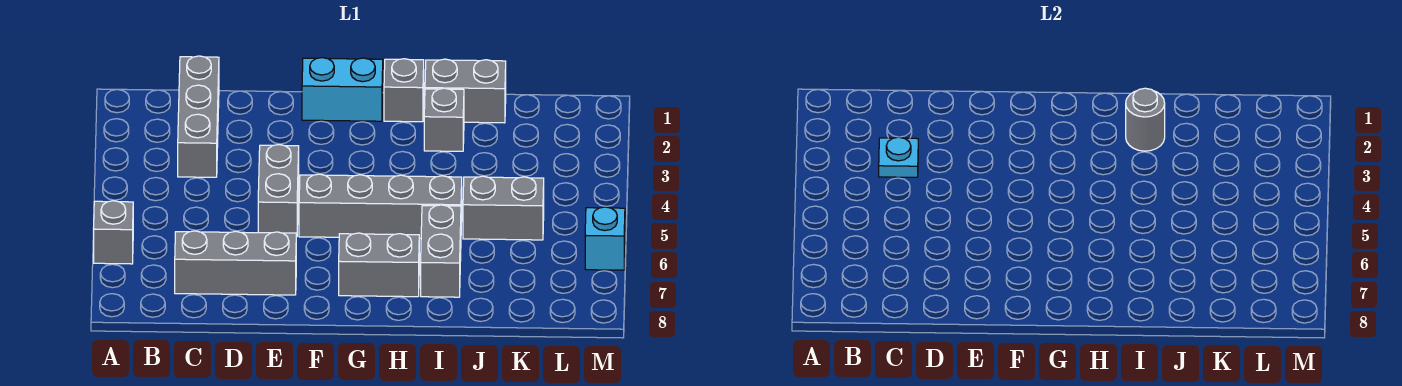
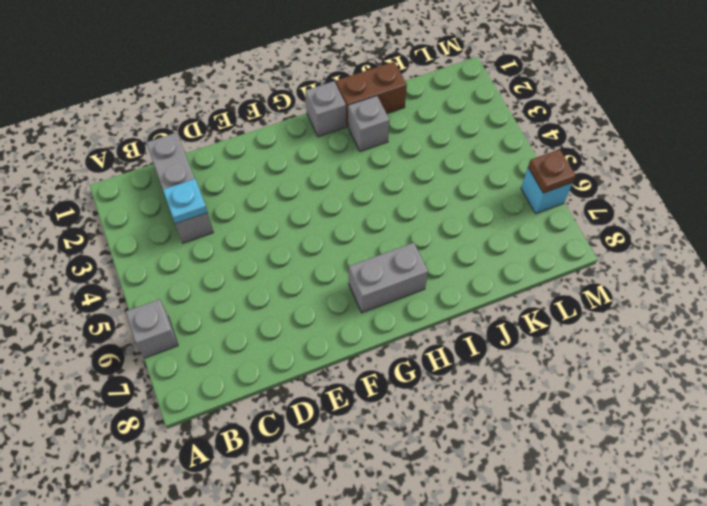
brown brick I1:J1 level 1 -> grey brick I1:J1 level 1
brown plate M6 level 2 -> none
none -> grey brick C7:E7 level 1
none -> grey brick E4:E5 level 1
none -> cyan brick F1:G1 level 1

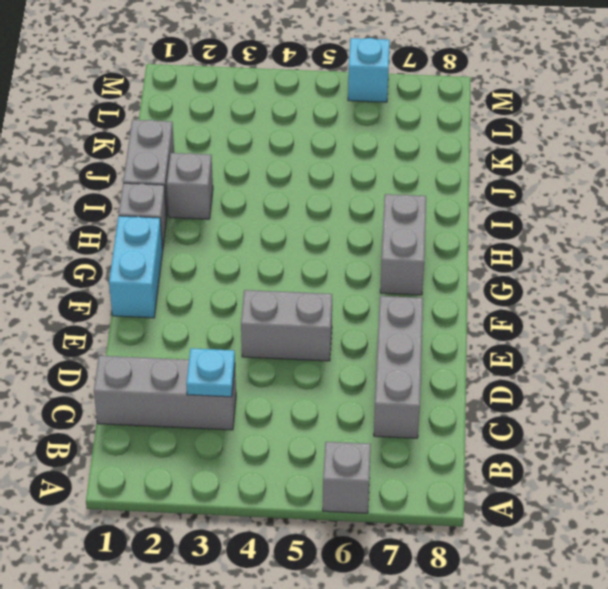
none -> grey brick F5:I5 level 1
none -> grey brick I6:I7 level 1
none -> grey brick J5:K5 level 1

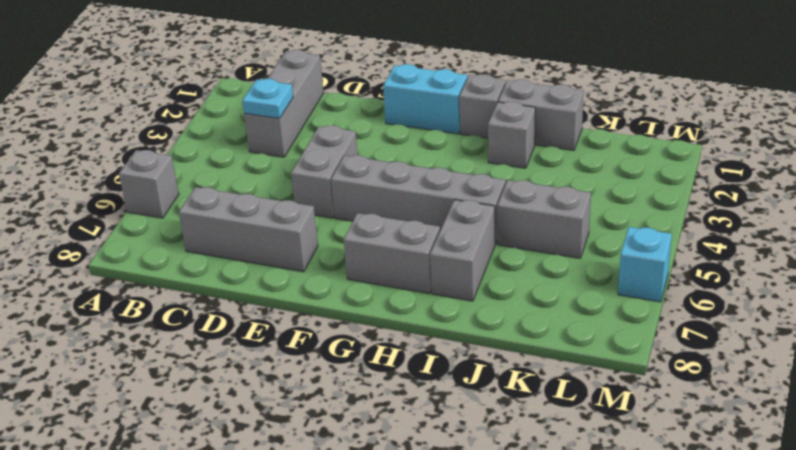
none -> grey round brick I2 level 2

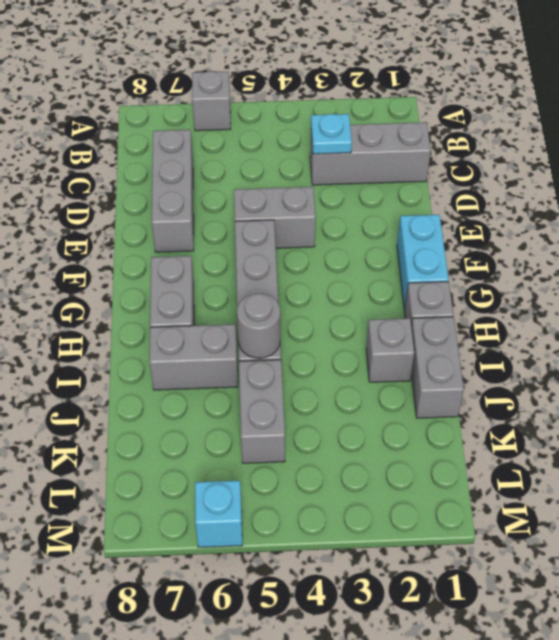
grey round brick I5 level 2 -> grey round brick I2 level 2

